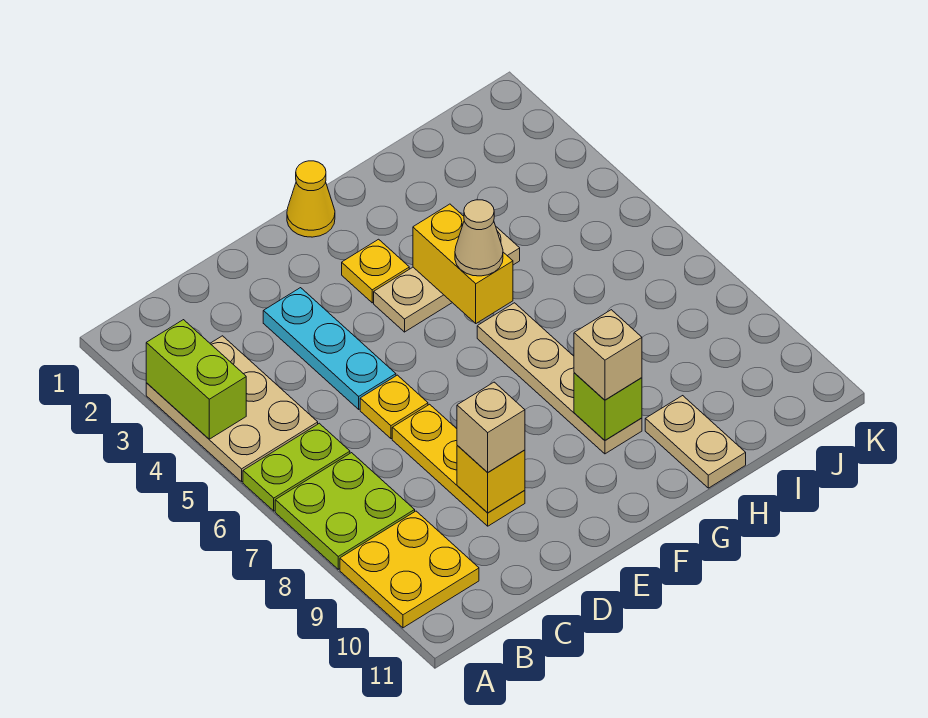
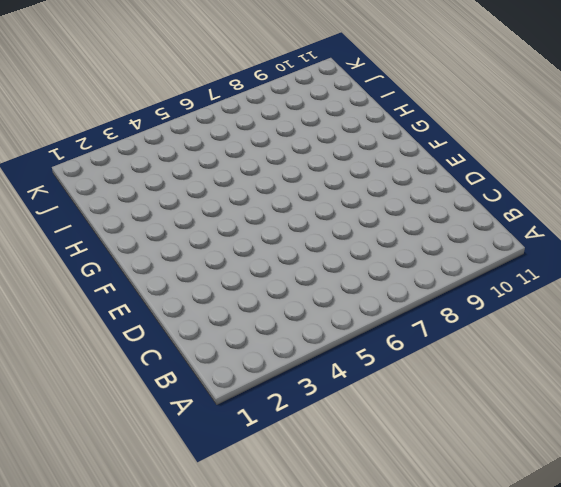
none -> tan plate A3:B5 level 1
none -> lime plate A6:B6 level 1
none -> lime plate A7:B8 level 1

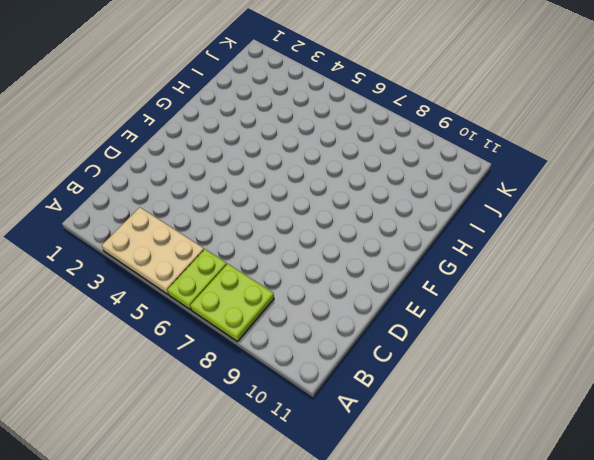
none -> yellow plate A9:B10 level 1
none -> cyan plate D3:D5 level 1
none -> yellow plate D6 level 1

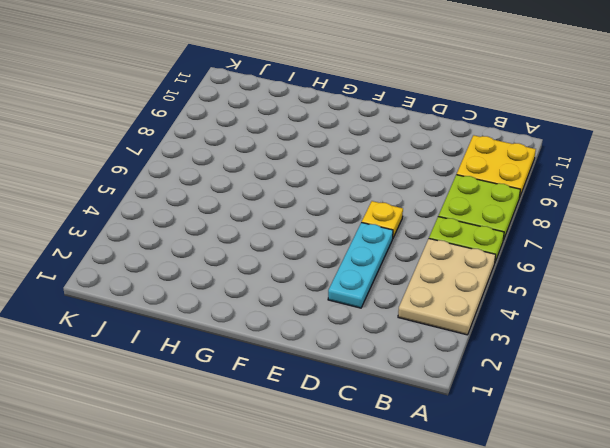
none -> yellow plate D7:D9 level 1
none -> yellow cone F1 level 1
none -> yellow plate F3 level 1

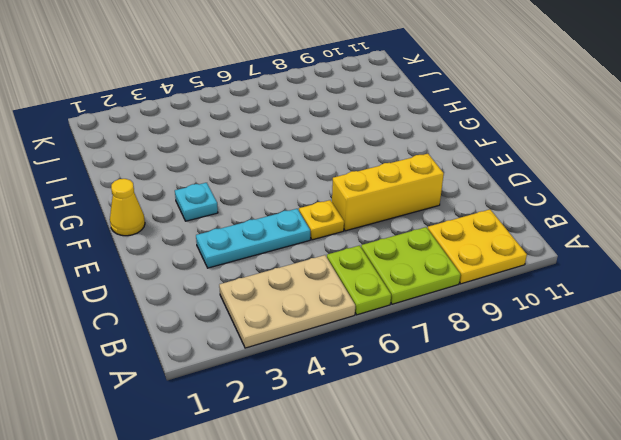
yellow brick D7:D9 level 1 -> yellow plate D7:D9 level 1
cyan plate F3 level 1 -> yellow plate F3 level 1
none -> tan plate F4:H4 level 1
none -> tan plate G6:G9 level 1
none -> tan plate H10:H11 level 1

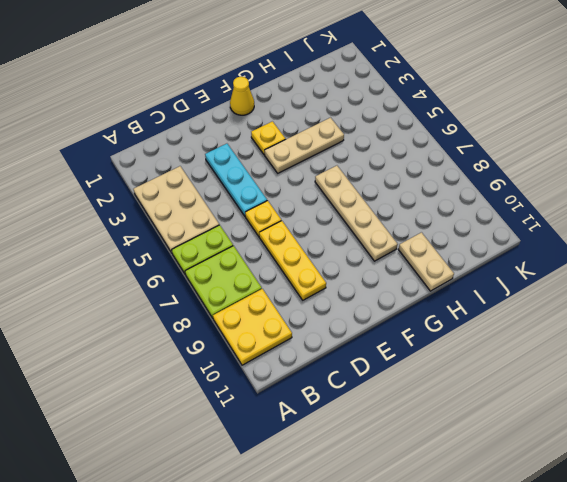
none -> lime brick A3:A4 level 2
none -> yellow brick D9 level 2
none -> yellow brick G4:G5 level 2

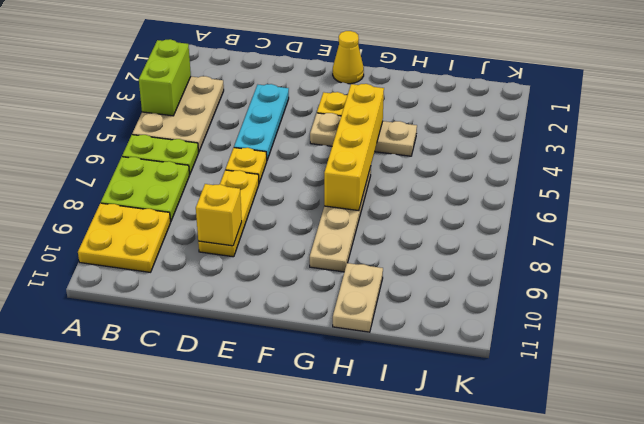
yellow brick G4:G7 level 2 -> yellow brick G4:G5 level 2
none -> lime brick G9 level 2
none -> tan brick D9 level 3
none -> tan cone G5 level 3

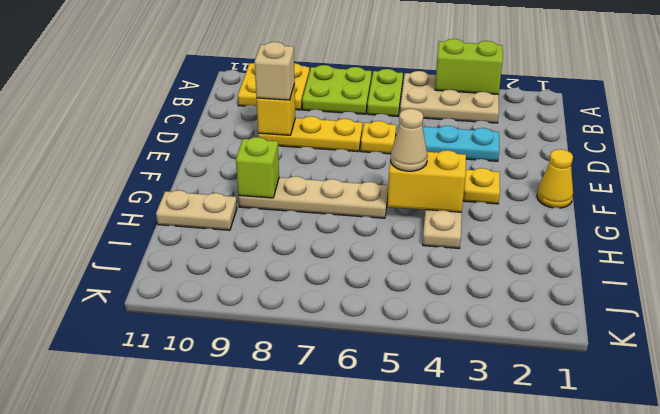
none -> tan brick G9 level 3

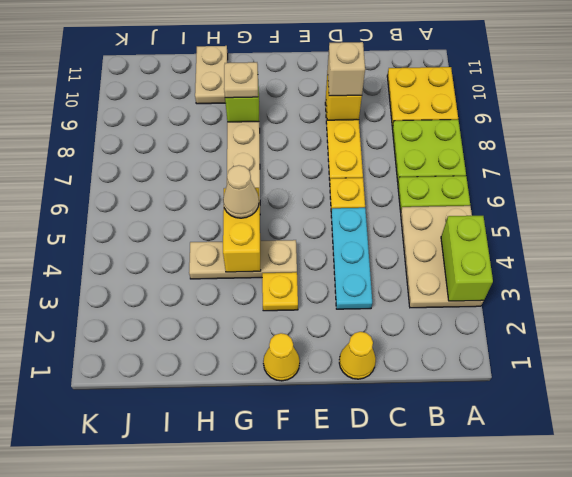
yellow cone D1 level 1 -> none
tan plate G9 level 3 -> tan brick G9 level 3

